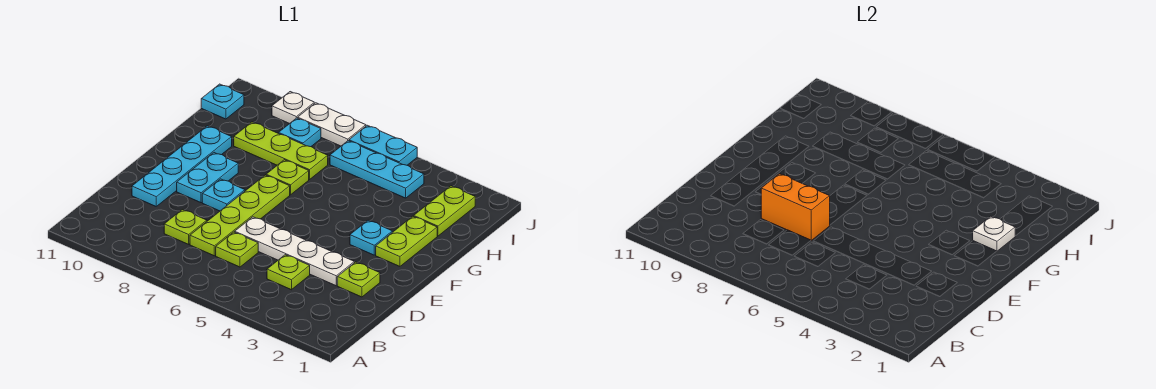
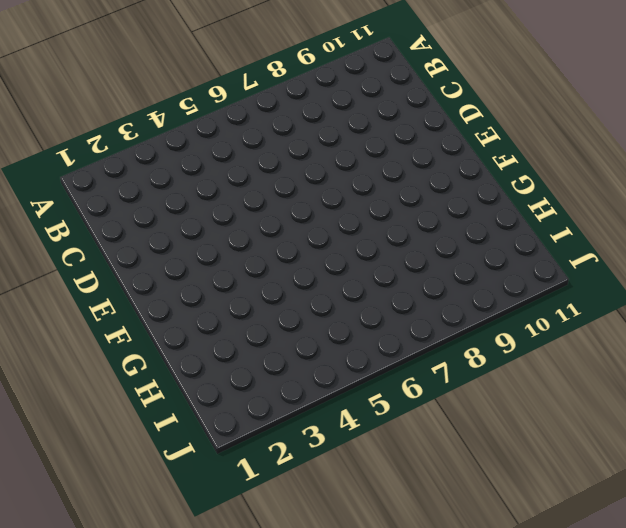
none -> lime plate C4 level 1
none -> lime plate C6 level 1
none -> lime plate C7:F7 level 1

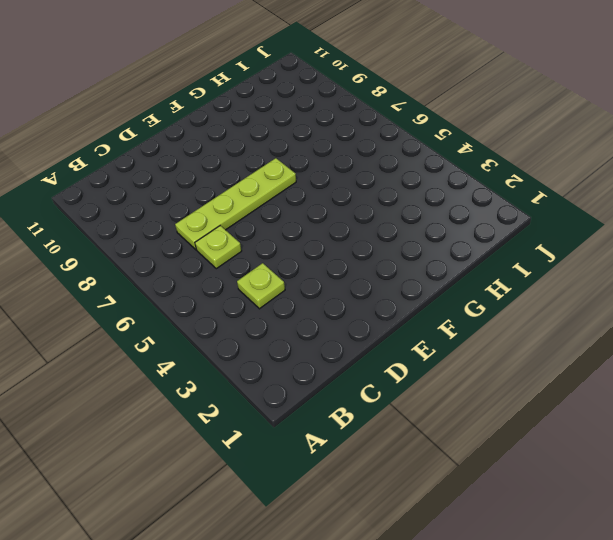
none -> lime plate C8 level 1
none -> lime plate D2 level 1
none -> white plate D3:D6 level 1

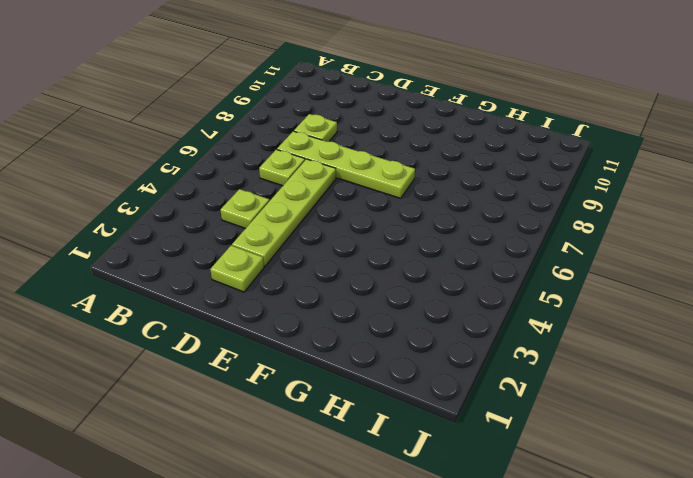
lime plate D3:D6 level 1 -> white plate D3:D6 level 1
none -> cyan plate D10:G10 level 1
none -> cyan plate E8 level 1
none -> cyan plate E9:F9 level 1

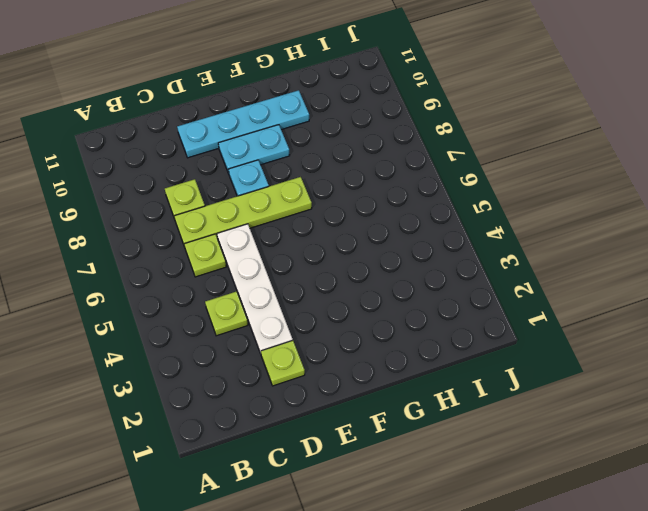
none -> lime plate F2:G2 level 1
none -> cyan plate F3 level 1
none -> lime plate G7 level 1

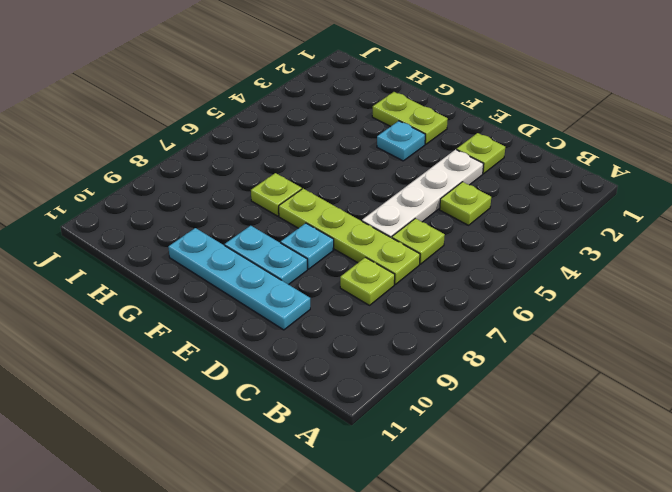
none -> lime plate H2:I2 level 1
none -> lime plate H7:H9 level 1
none -> cyan plate I4:I6 level 1

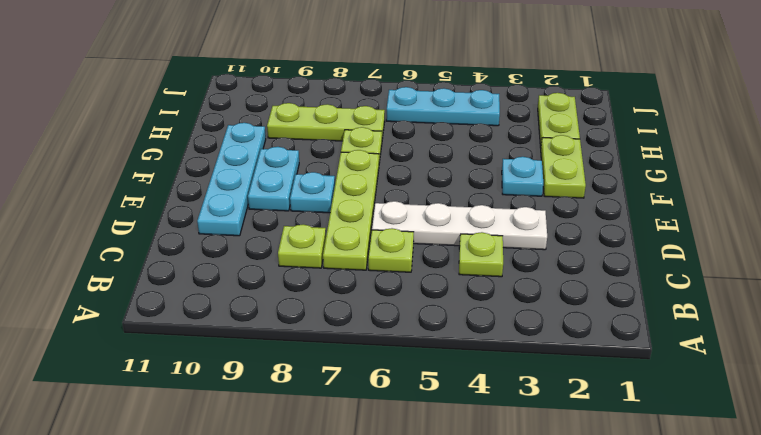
none -> lime plate D2 level 1
none -> cyan plate I8 level 1
none -> cyan plate I11 level 1

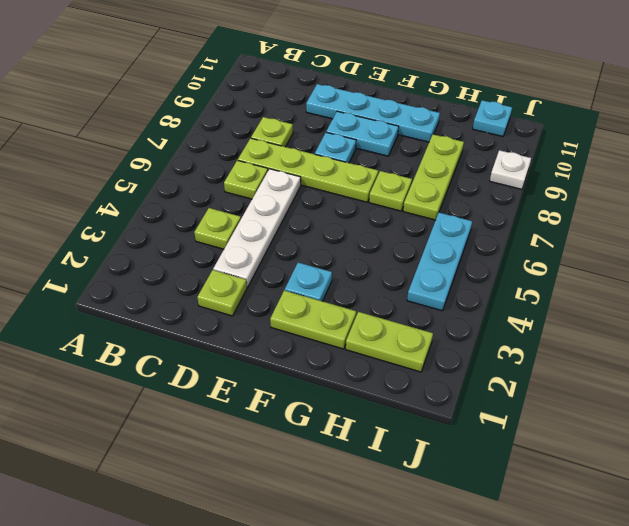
none -> cyan plate I8 level 1
none -> cyan plate J5:J6 level 1
none -> white plate J7:J8 level 1

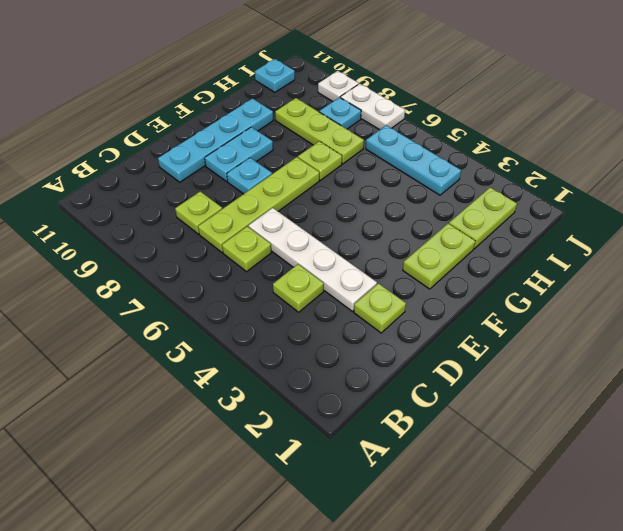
none -> cyan plate F3 level 1
none -> cyan plate J5:J6 level 1
none -> orange brick D7:D8 level 2

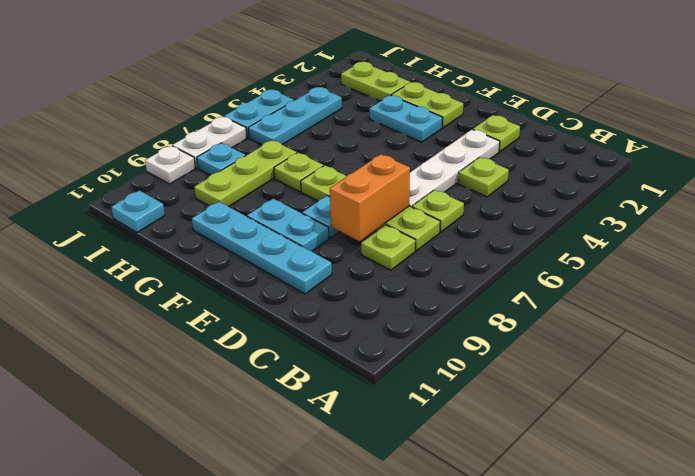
cyan plate F3:G3 level 1 -> cyan plate F3 level 1
none -> white plate G2 level 2

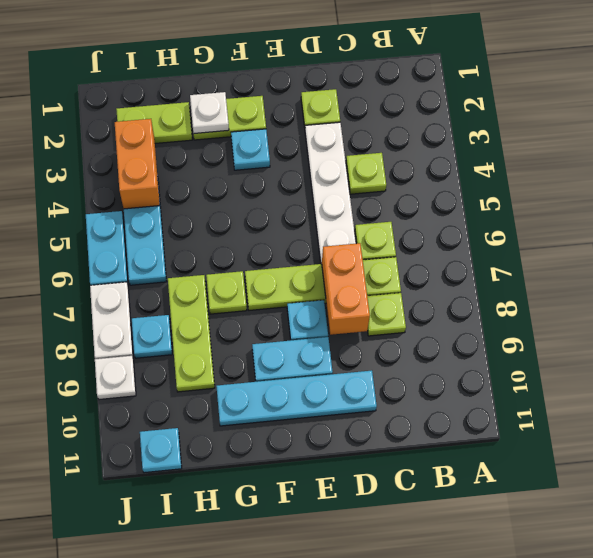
orange brick I3:I4 level 2 -> none

